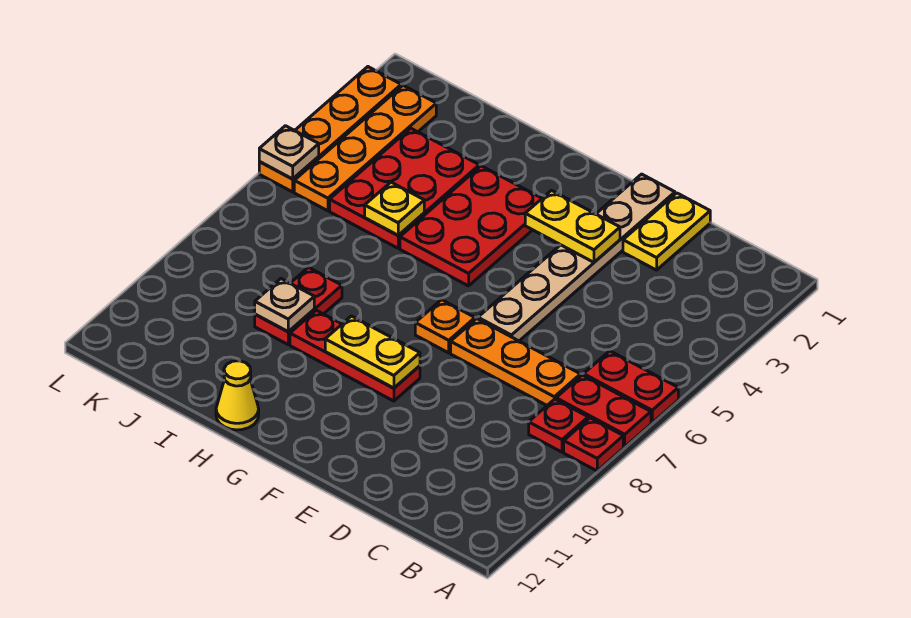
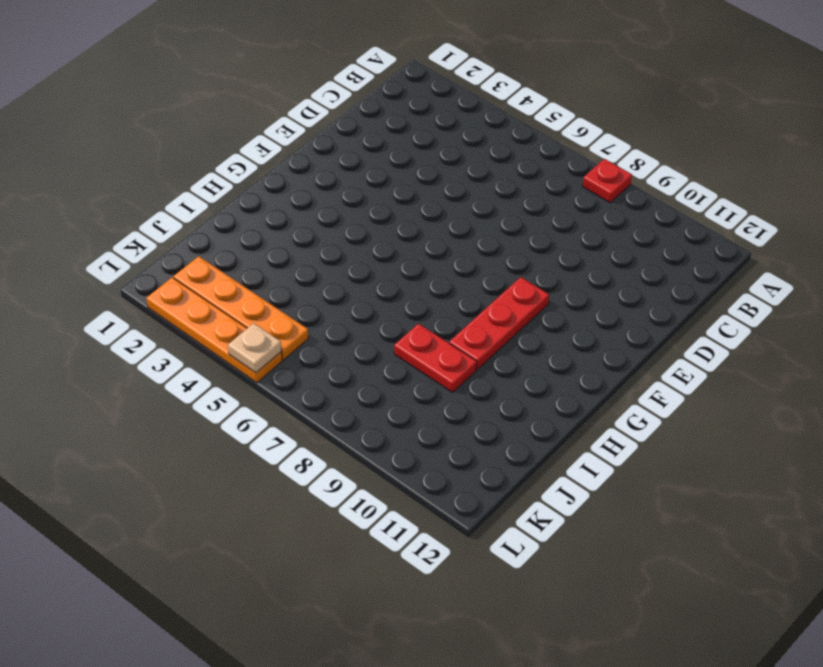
none -> red plate A6:B6 level 1
none -> red plate A7:B7 level 1
none -> red plate B8 level 1

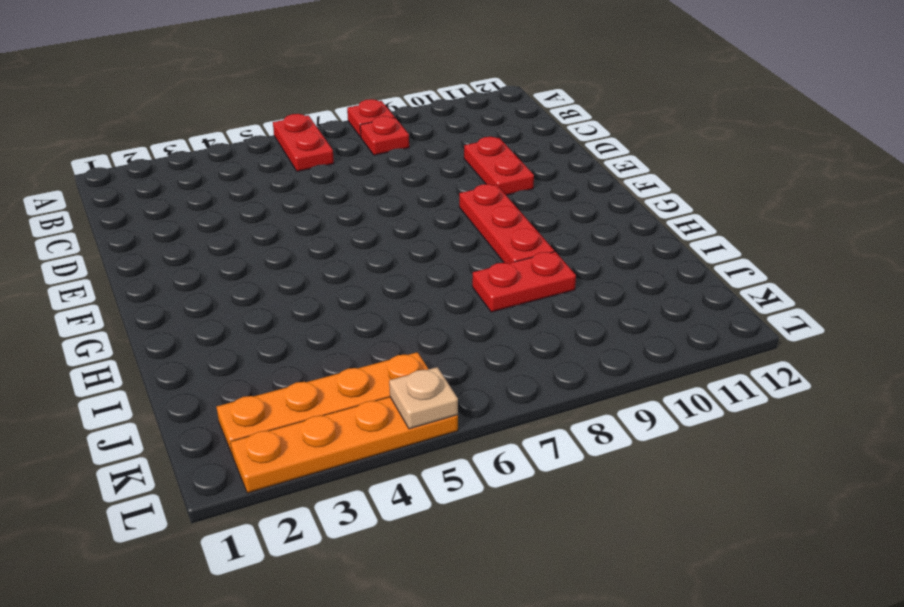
red plate D10:E10 level 1 -> red plate A7:B7 level 1
none -> orange plate C7:E7 level 1
none -> yellow plate D1:D2 level 1
none -> tan plate E1:E6 level 1

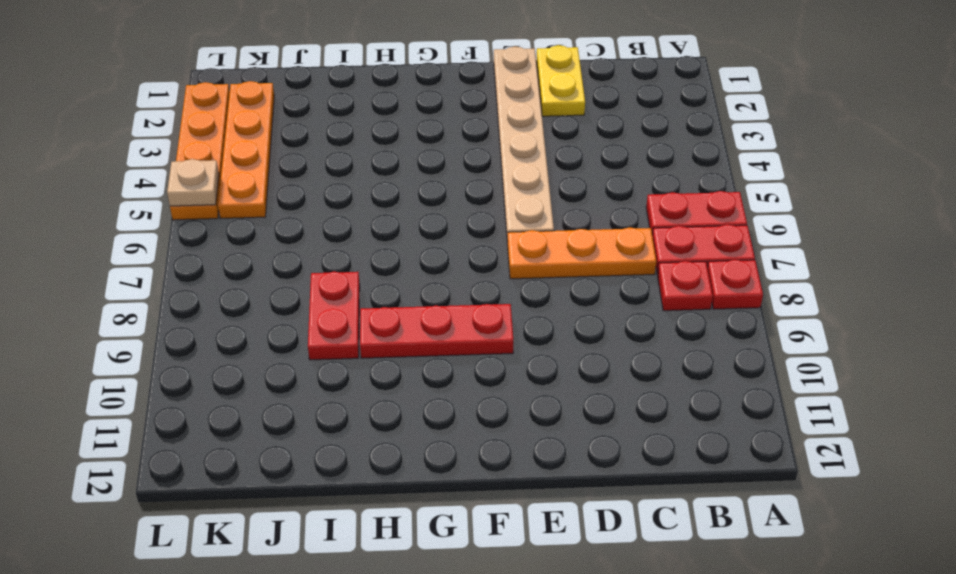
none -> orange plate F7 level 1
none -> red plate G3:H5 level 1
none -> yellow cone H12 level 1

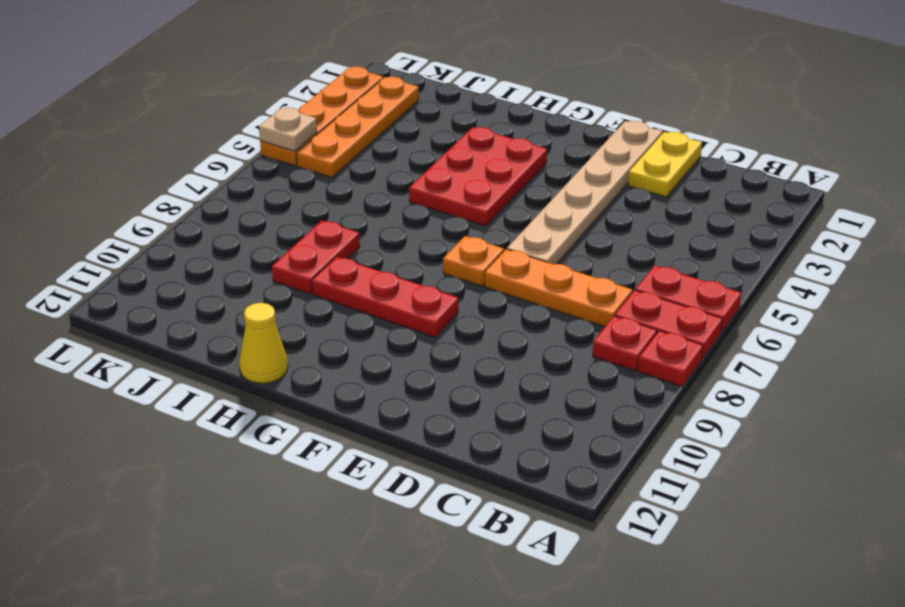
none -> red plate I3:J5 level 1
none -> yellow plate E3:F3 level 2
none -> yellow plate F9:G9 level 2

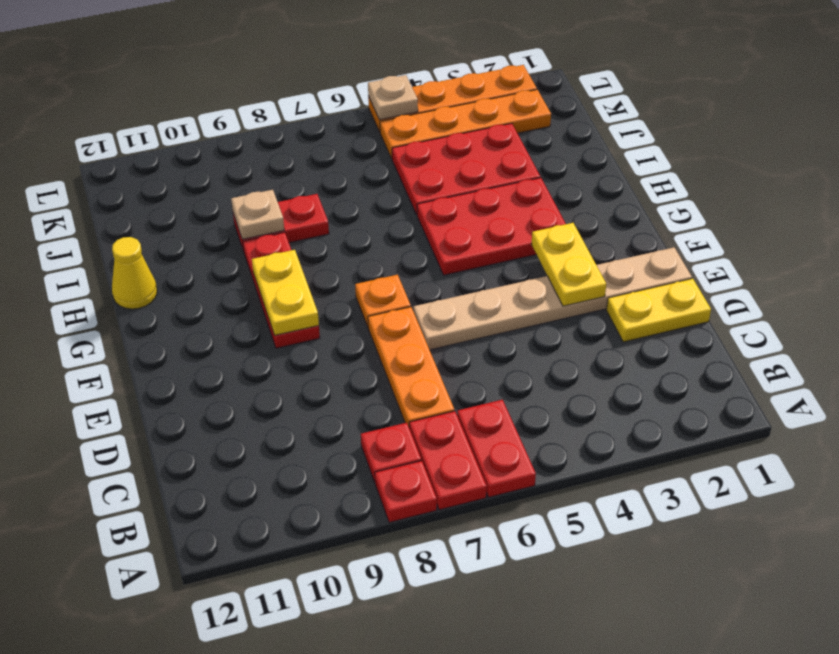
none -> yellow plate I5 level 2

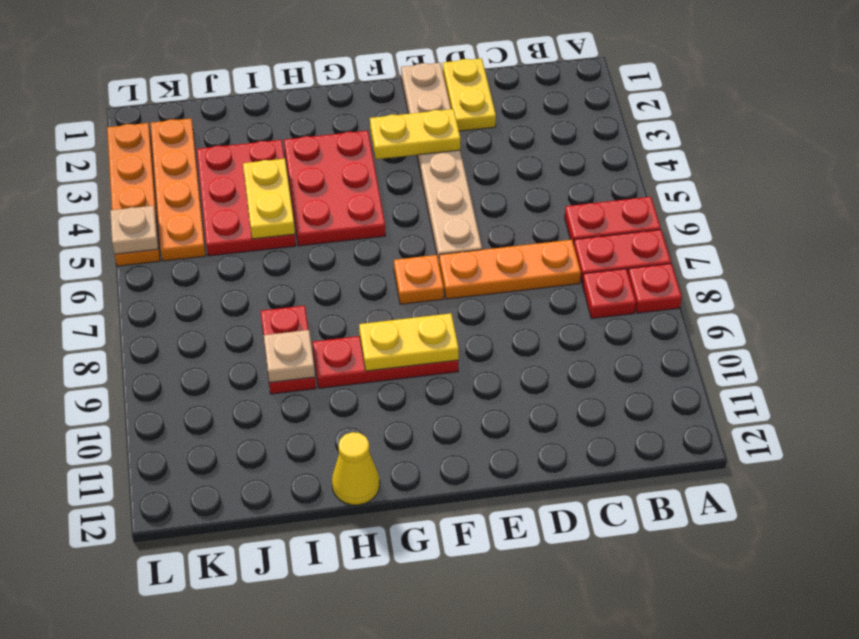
yellow plate I4:I5 level 2 -> yellow plate I5 level 2

